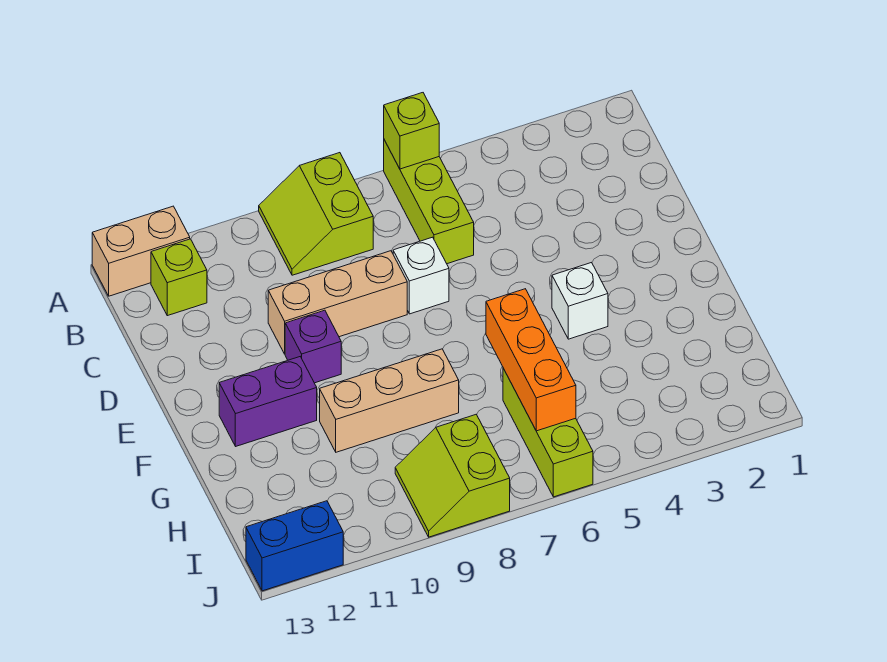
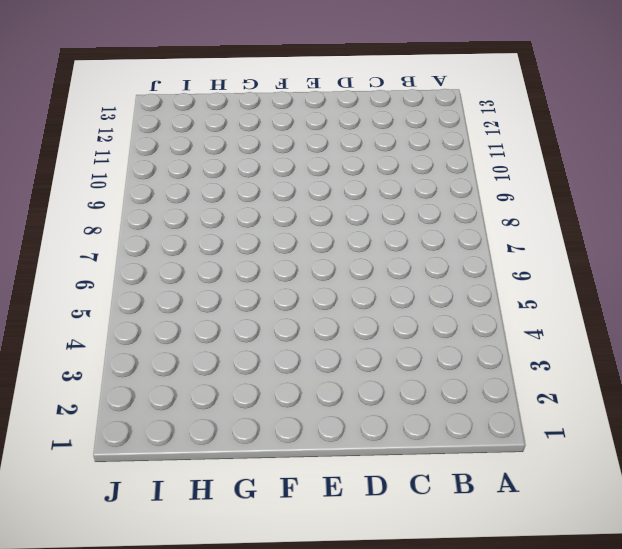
none -> lime brick A6:C6 level 1
none -> lime slope A8:B9 level 1 top 8
none -> tan brick A12:A13 level 1

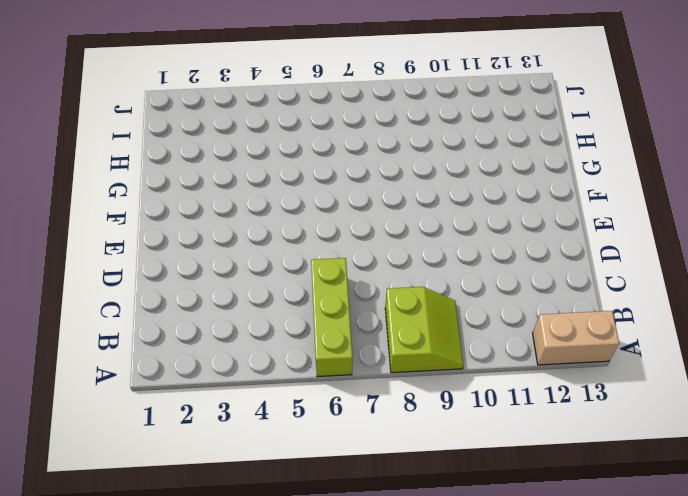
none -> lime brick B12 level 1
none -> white brick D7 level 1
none -> tan brick D8:D10 level 1

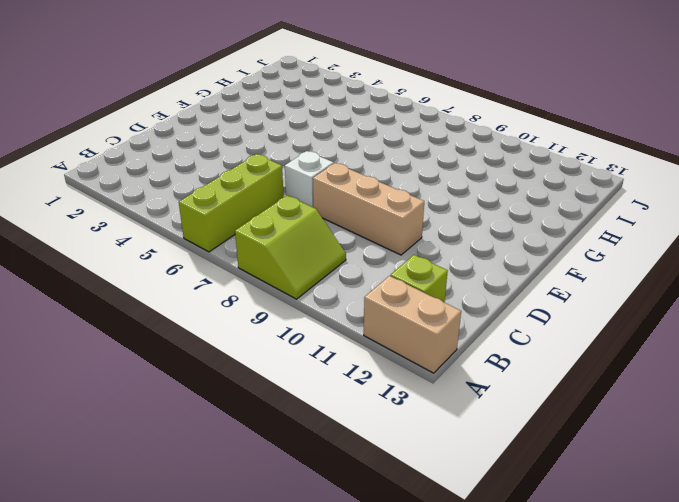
none -> purple brick E10 level 1
none -> white brick F4 level 1
none -> purple brick F11:F12 level 1

